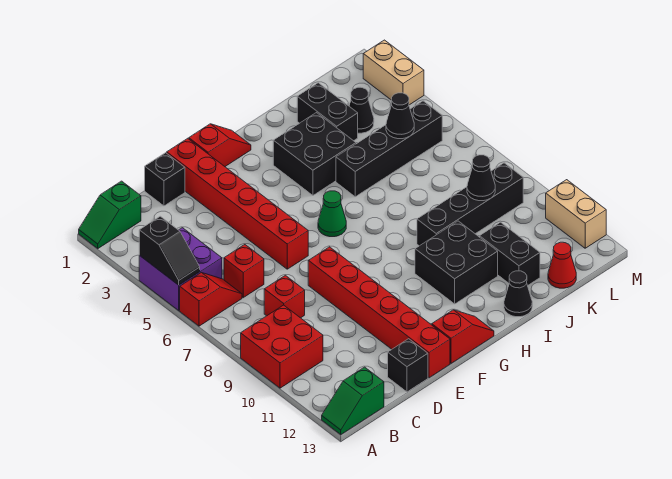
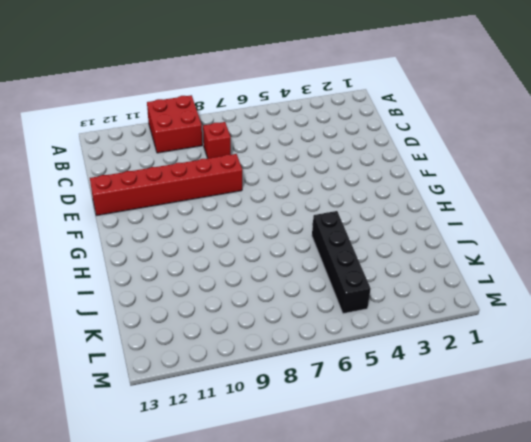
none -> green slope A1:B1 level 1 top B
none -> purple brick A4:B5 level 1
none -> red slope A6:B6 level 1 top A

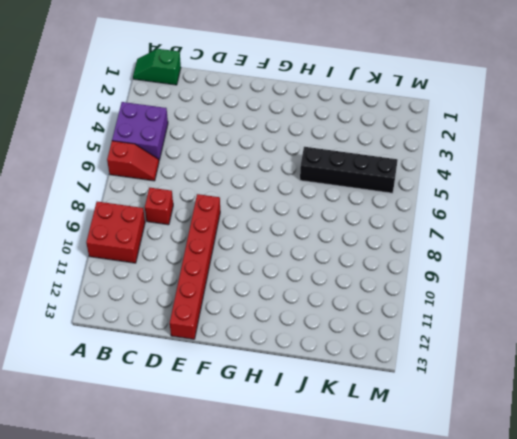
none -> green slope A13:B13 level 1 top B
none -> red brick C6 level 1
none -> black brick D1 level 1

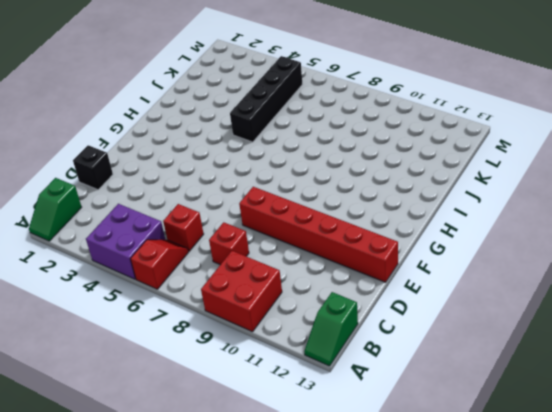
none -> black brick D13 level 1
none -> red brick E1:E6 level 1
none -> red slope F1:G1 level 1 top F

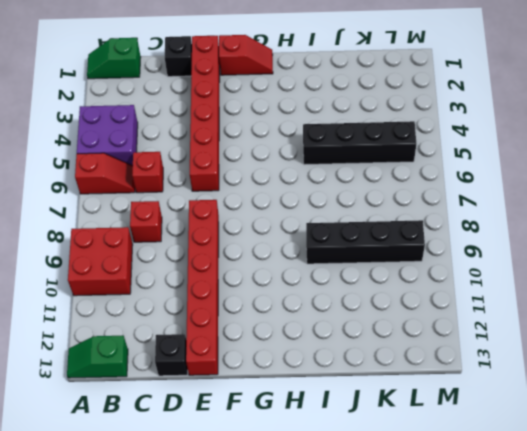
none -> red slope F13:G13 level 1 top F
none -> green cone G6 level 1
none -> black brick H3:I4 level 1

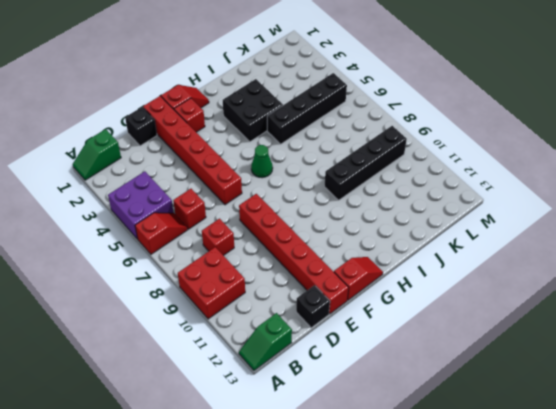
red brick F2 level 1 -> none
none -> black brick H10:I11 level 1
none -> black cone I13 level 1
none -> black brick J2:J3 level 1

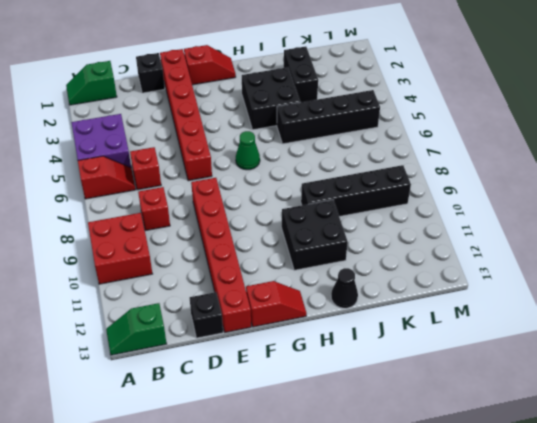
none -> black brick J11:J12 level 1
none -> black cone K3 level 1
none -> red cone K13 level 1

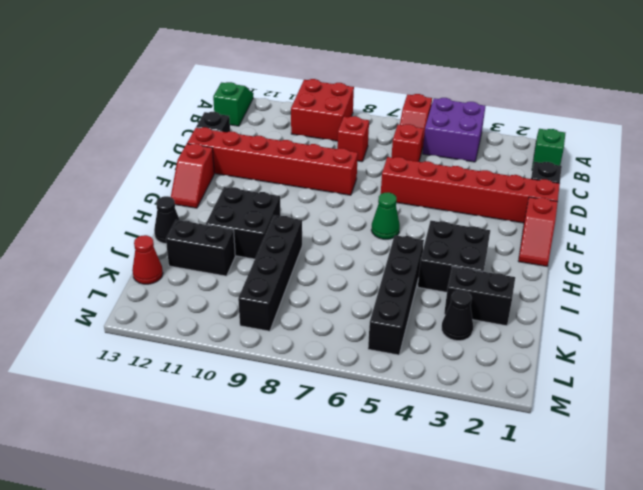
none -> tan brick M2:M3 level 1
none -> tan brick M11:M12 level 1
none -> black slope A4:A5 level 2 top 4

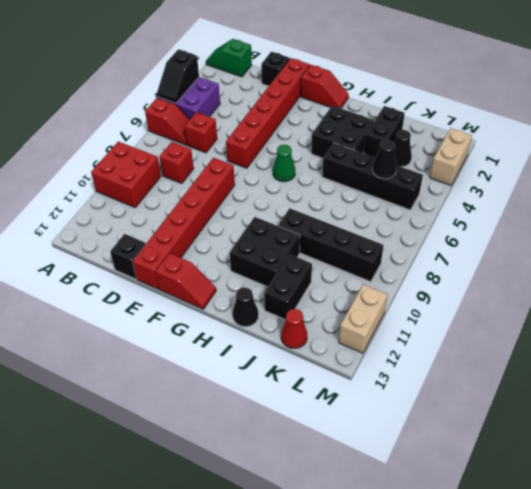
none -> green slope A13:B13 level 1 top B
none -> black cone K9 level 2

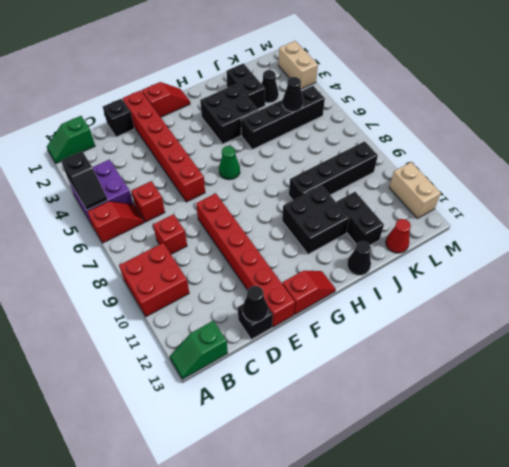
black cone D13 level 2 -> black cone K9 level 2

